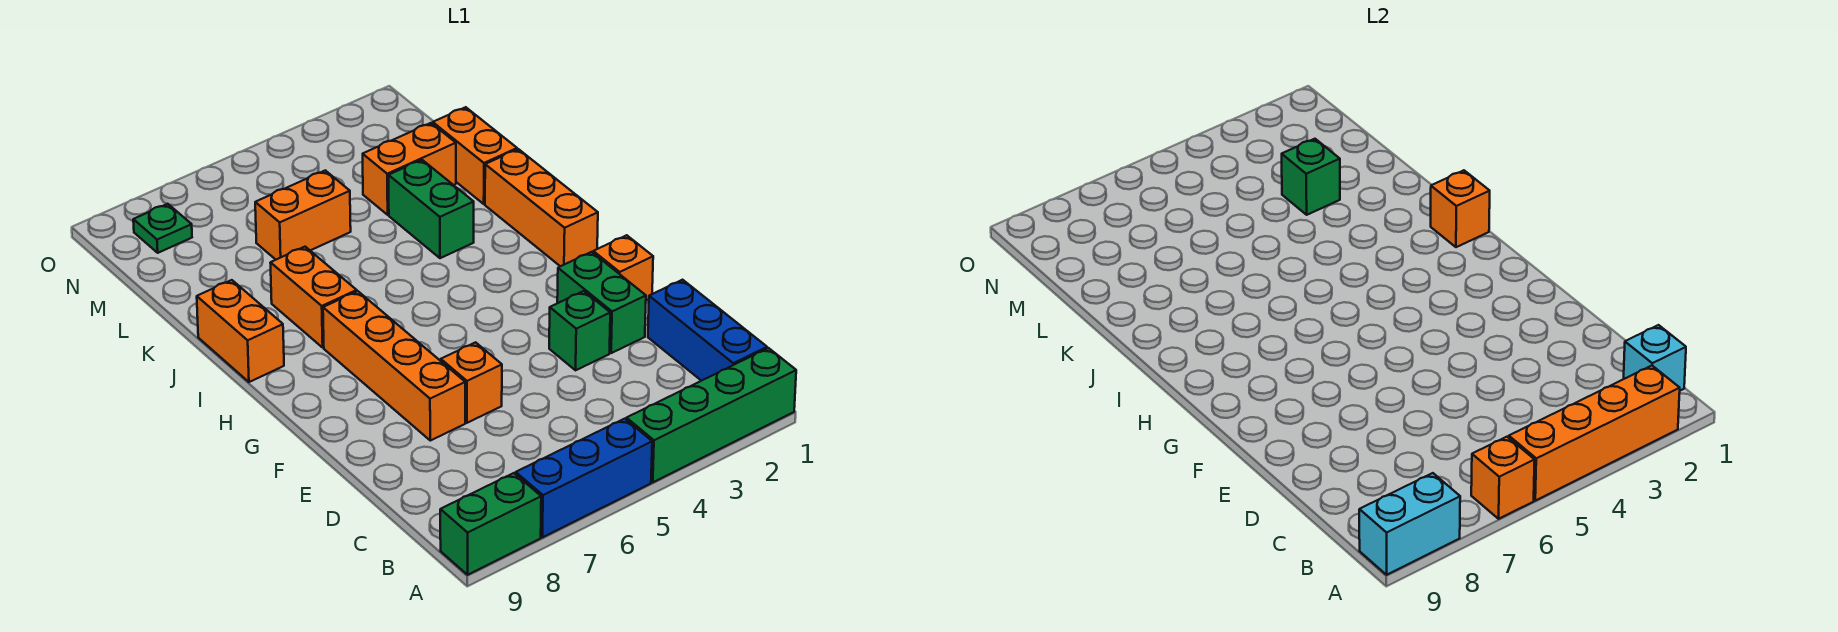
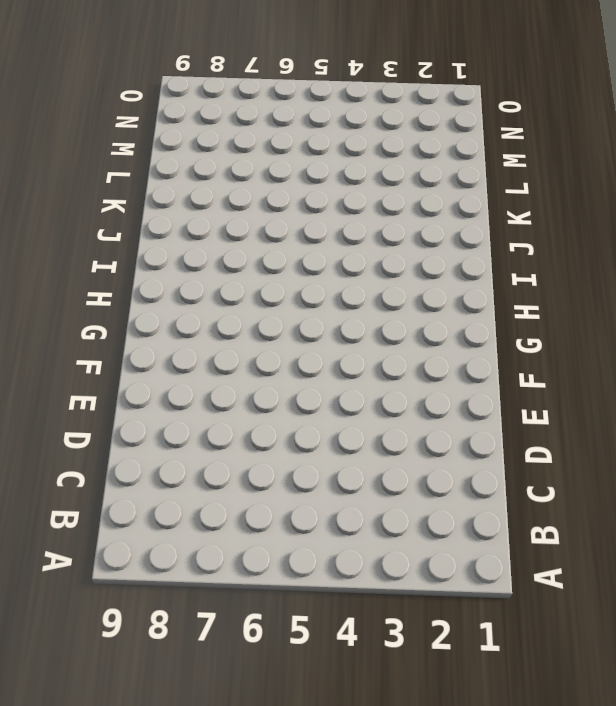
none -> green brick A1:A4 level 1
none -> blue brick A5:A7 level 1
none -> green brick A8:A9 level 1

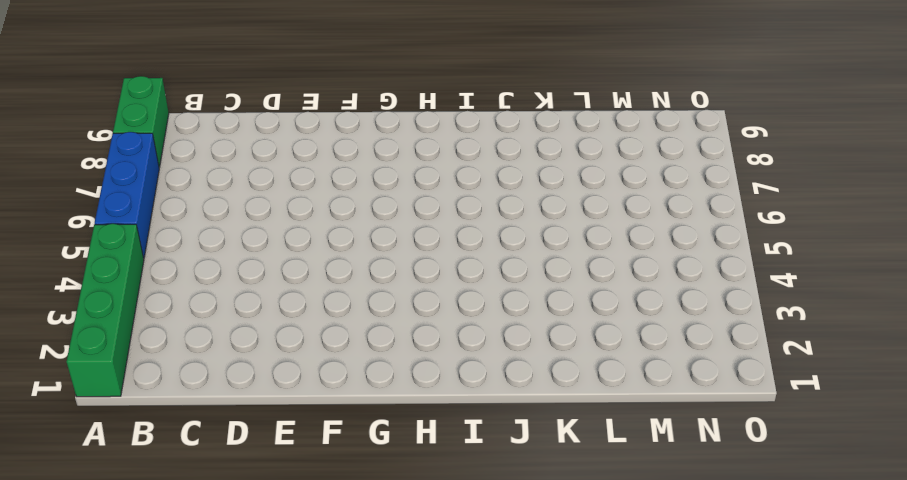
none -> blue brick B1:D1 level 1
none -> green brick E2:F2 level 1
none -> green brick E3 level 1

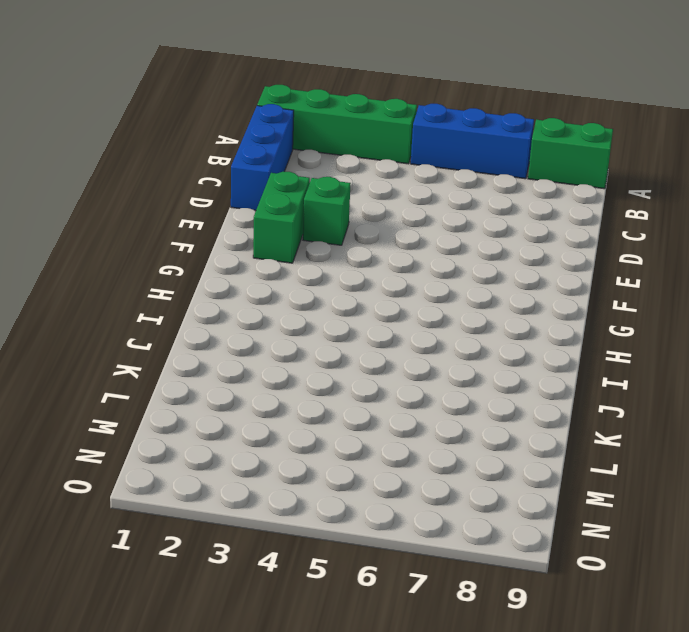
none -> orange brick E6 level 1
none -> orange brick E7:H7 level 1
none -> orange brick F1 level 1

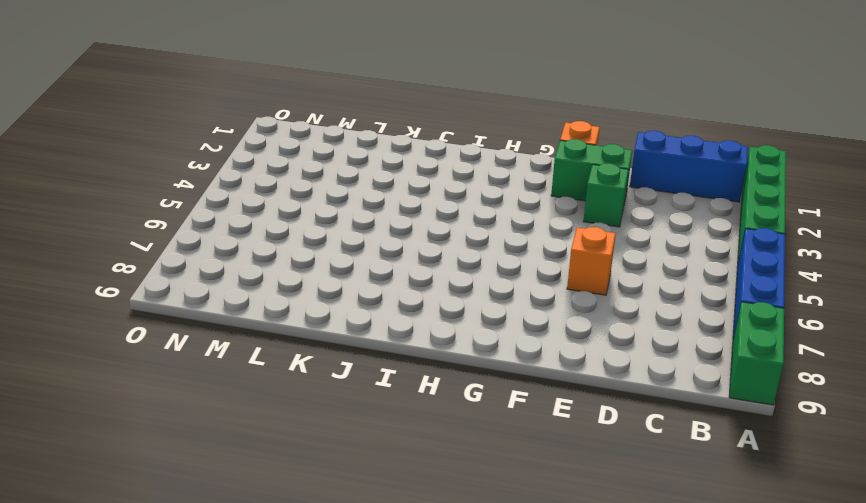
none -> orange brick E7:H7 level 1
none -> orange brick H1:J1 level 1
none -> orange brick I7:J7 level 1

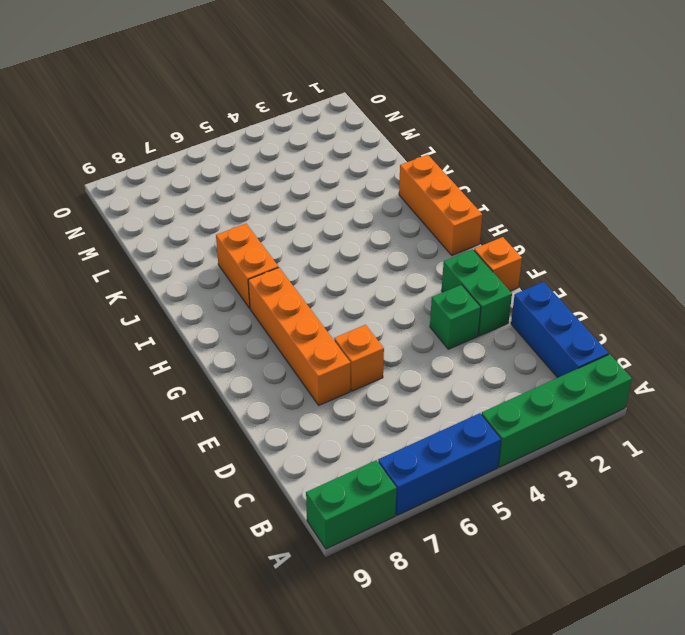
none -> orange brick I9:J9 level 1
none -> green brick J3:K3 level 1
none -> orange brick K1:L1 level 1

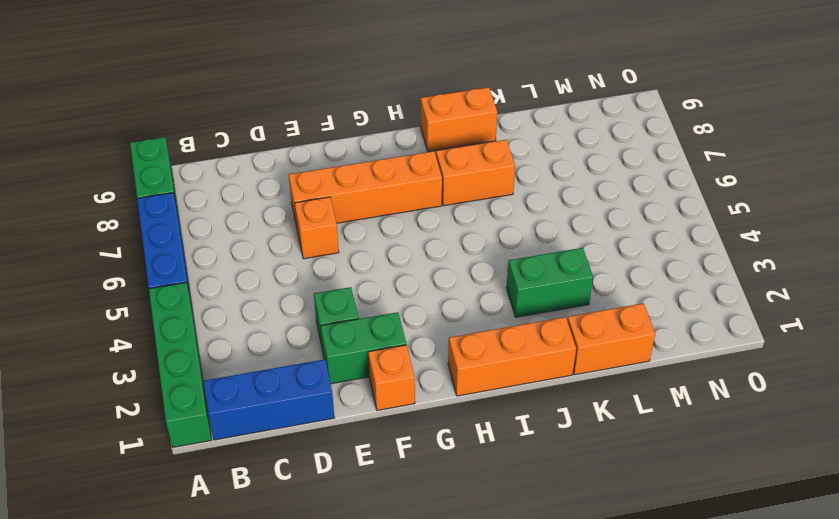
none -> orange brick L2:L3 level 1
none -> orange brick L5:L6 level 1
none -> green plate N8 level 1

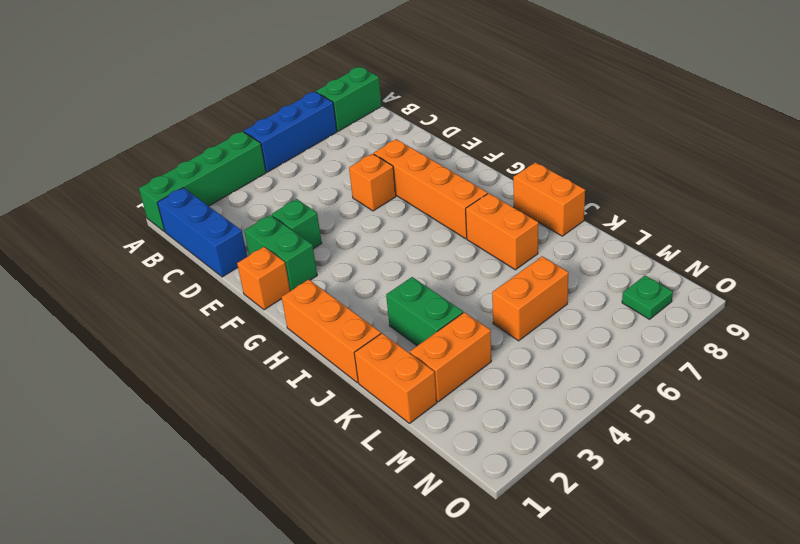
none -> orange brick A2:A5 level 2
none -> orange brick A6 level 2
none -> cyan brick A8:A9 level 2

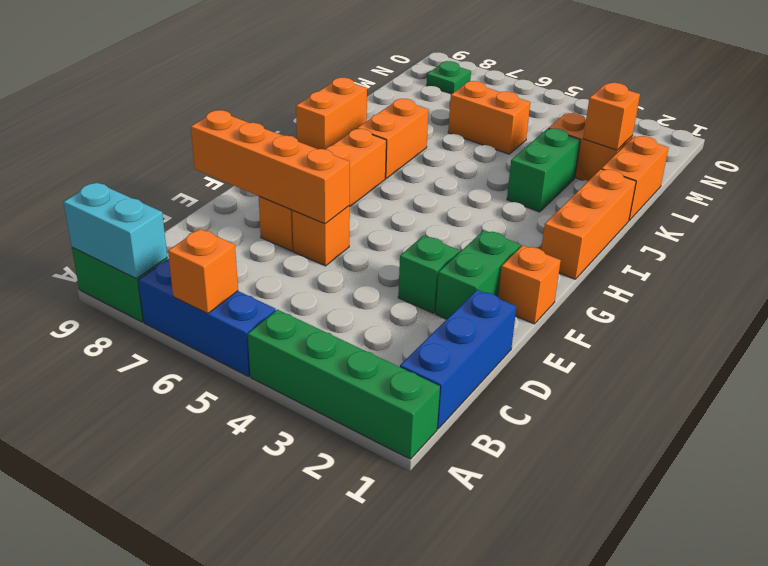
orange brick E6:E9 level 2 -> orange brick A2:A5 level 2
orange brick L2 level 2 -> orange brick I1 level 2
none -> cyan brick B1 level 2
none -> green brick L3 level 2

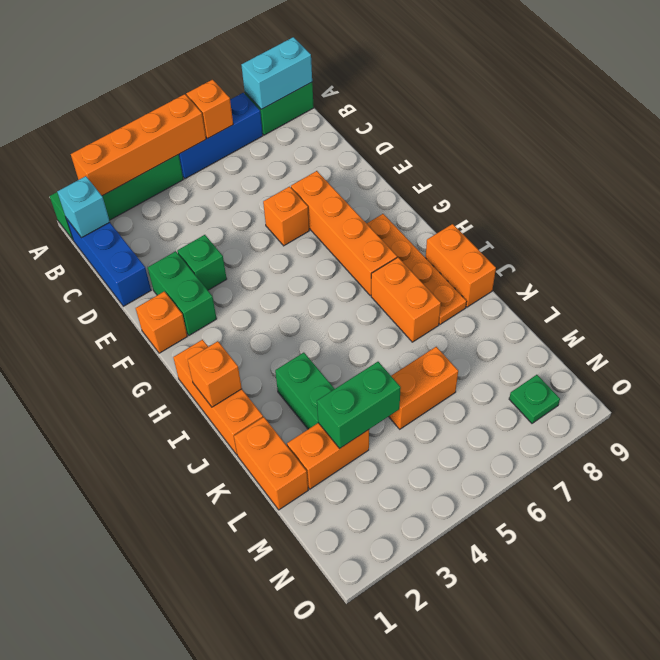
orange plate G8:J8 level 1 -> none
green brick L3:L4 level 2 -> green brick L3 level 2

